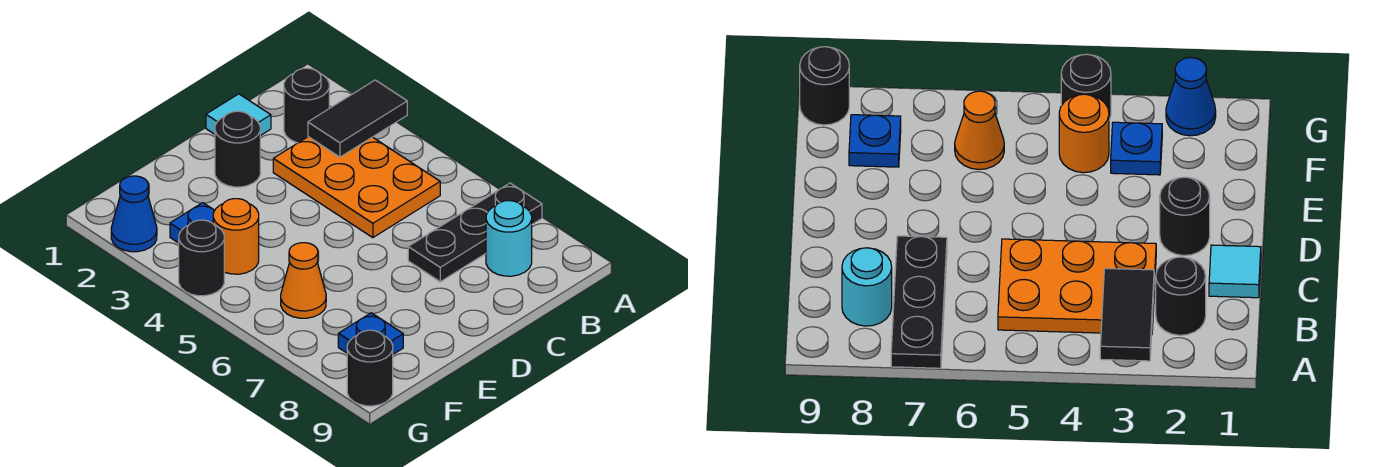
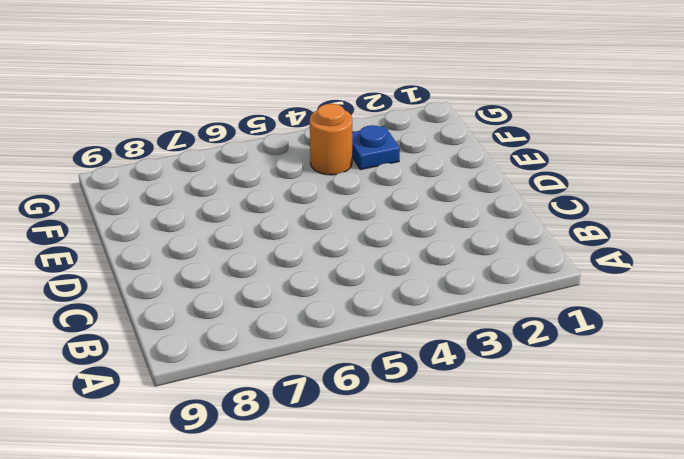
none -> black plate A7:C7 level 1
none -> black round brick B2 level 1
none -> orange plate B3:C5 level 1

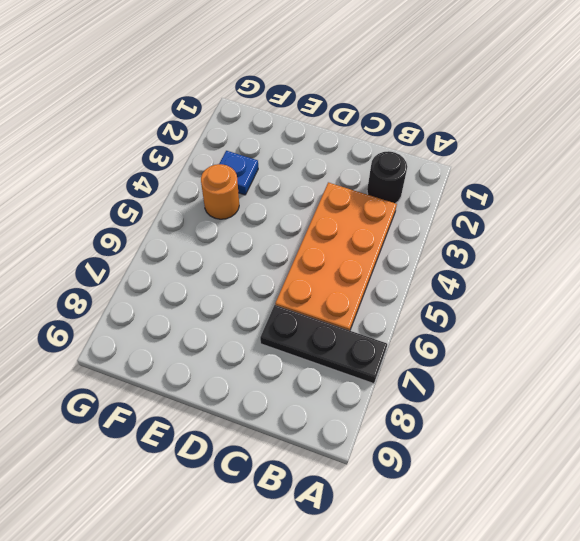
orange plate B3:C6 level 1 -> orange plate B3:C5 level 1
none -> cyan round brick B8 level 1
none -> cyan tile C1 level 1
none -> black round brick D2 level 1

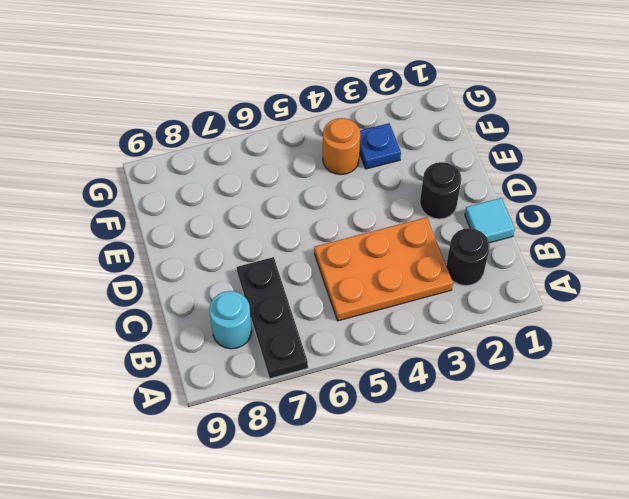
none -> orange cone F6 level 1
none -> blue plate F8 level 1
none -> blue cone G2 level 1

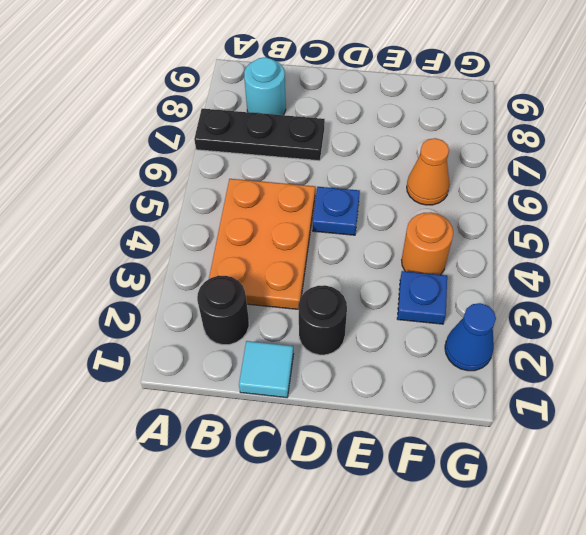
blue plate D5 level 1 -> blue plate F8 level 1
none -> black round brick G4 level 1
none -> black round brick G9 level 1
none -> black tile A3:B3 level 2

